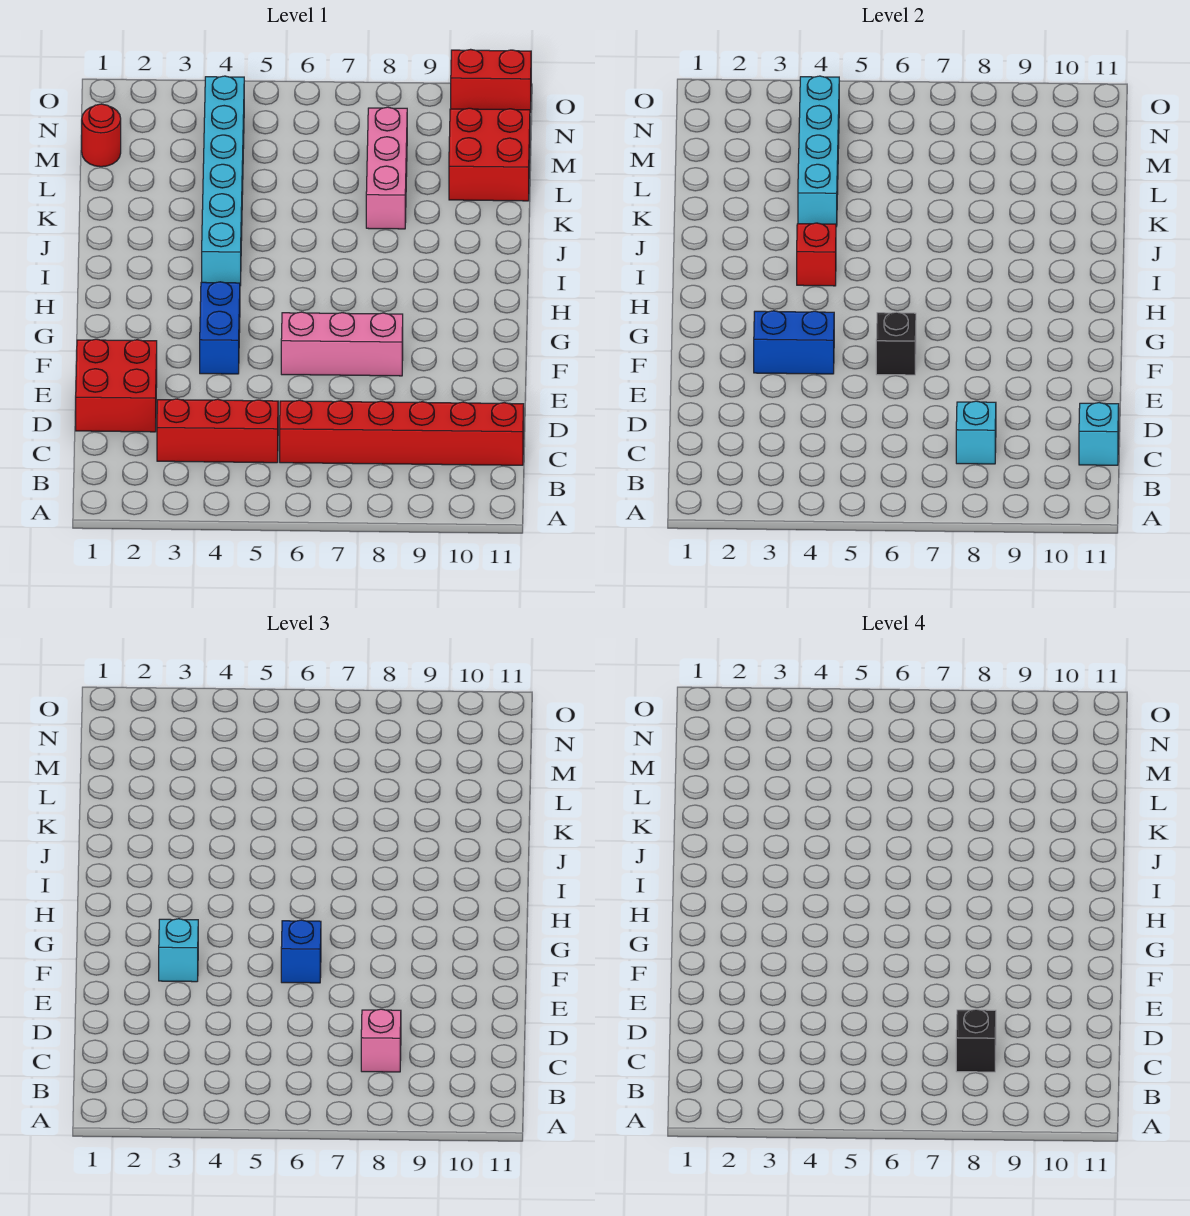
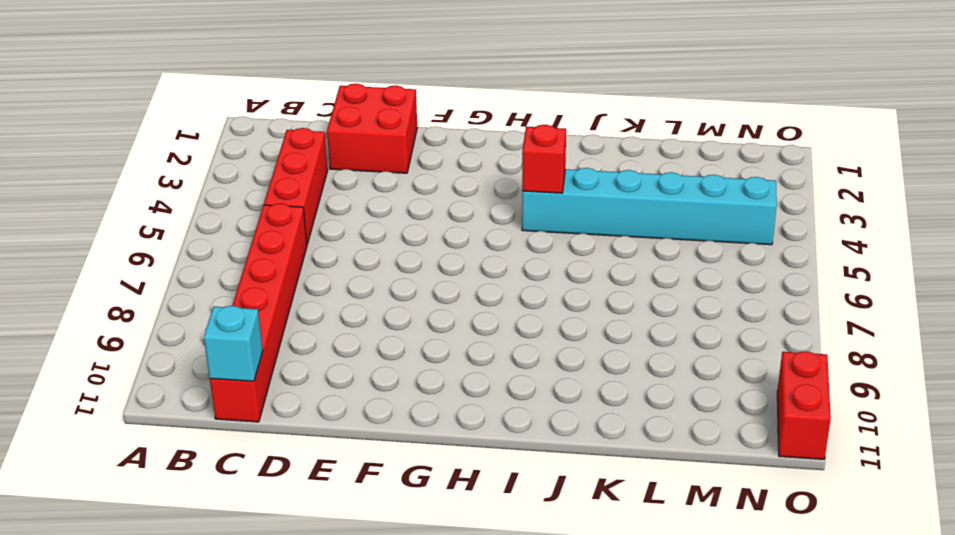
none -> blue brick F4:G4 level 1
none -> pink brick F6:F8 level 1
none -> pink brick K8:M8 level 1

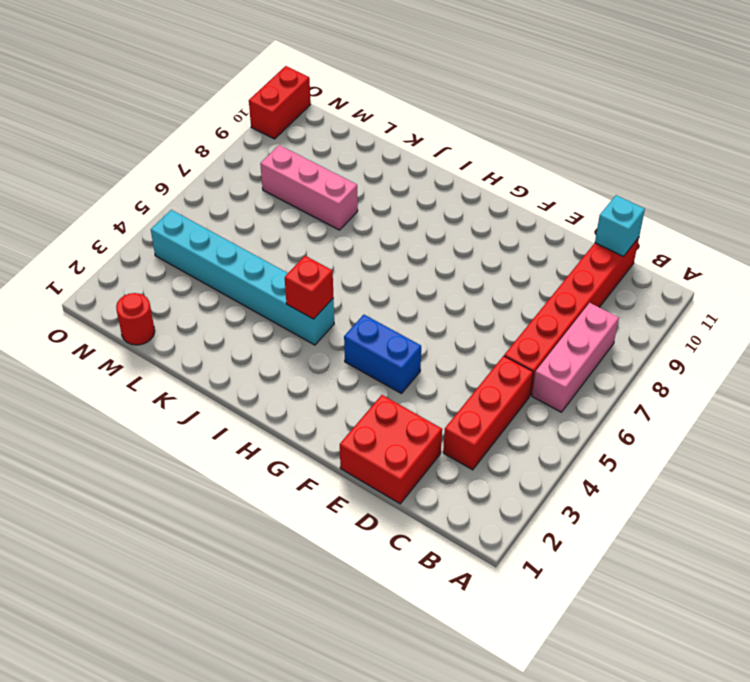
pink brick B6:B8 level 1 -> pink brick F6:F8 level 1
none -> red brick L10:M11 level 1
none -> cyan brick C8 level 2
none -> blue brick F3:F4 level 2

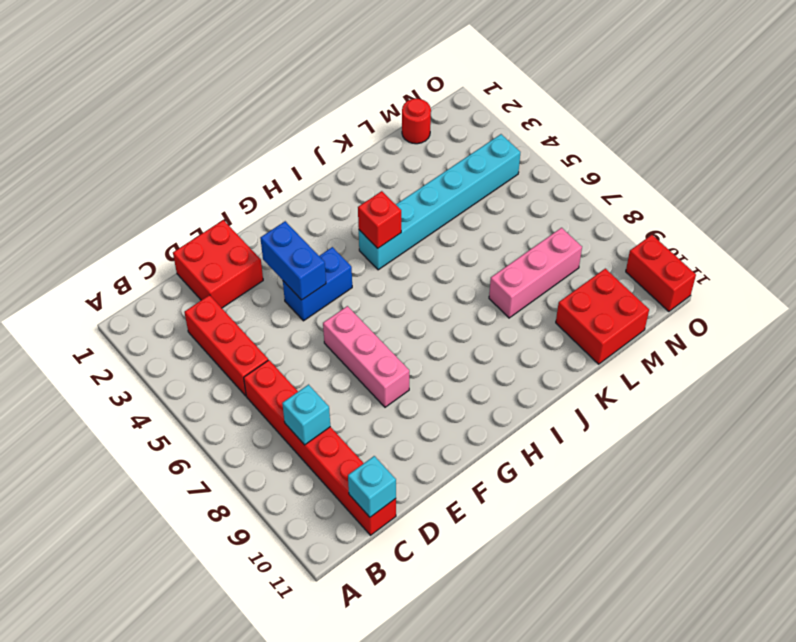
none -> black brick F6 level 2
none -> cyan brick K4:N4 level 2
none -> pink brick C8 level 3

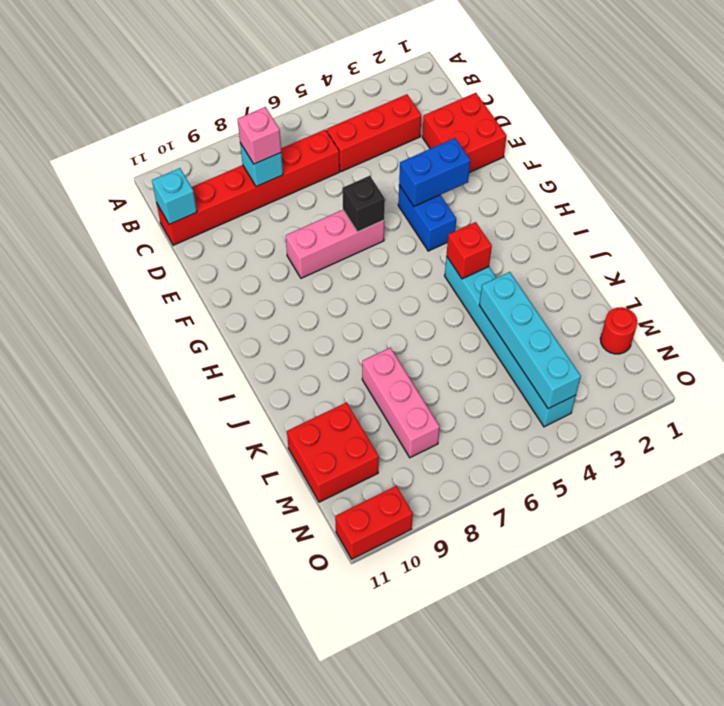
none -> cyan brick F3 level 3
none -> blue brick F6 level 3
none -> black brick C8 level 4

